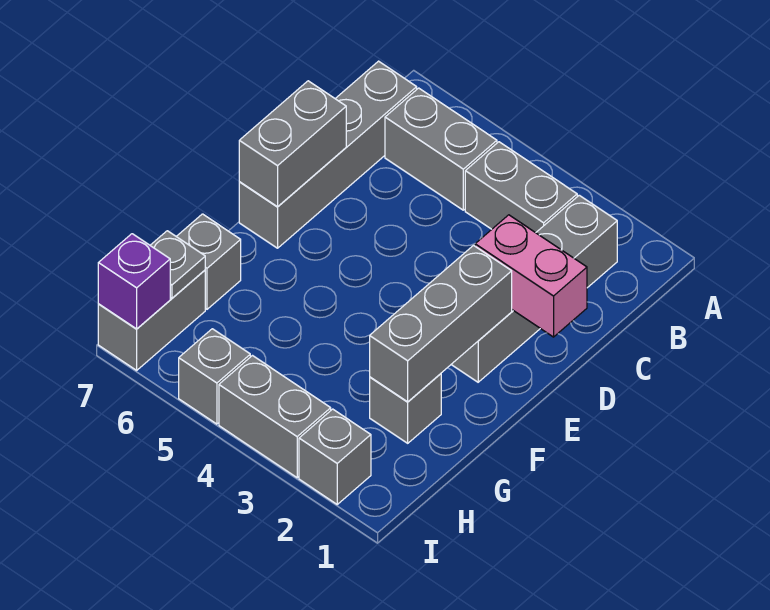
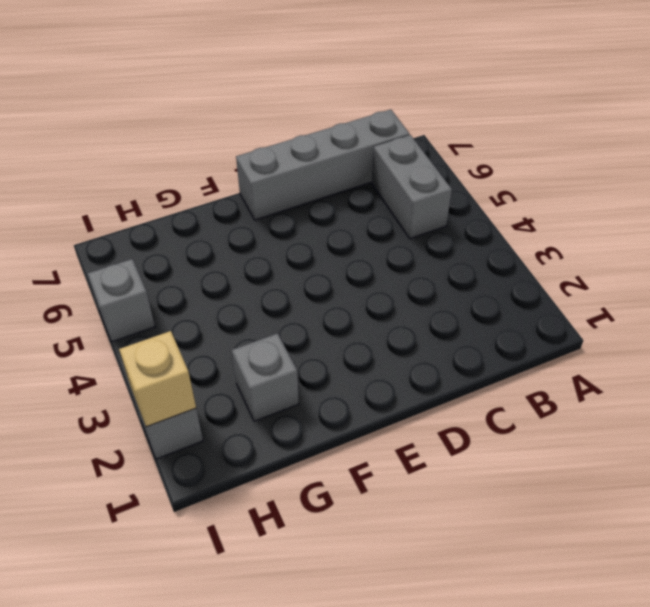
tan brick I2 level 2 -> none
none -> grey brick B2:E2 level 1
none -> grey brick B3:B4 level 1
none -> grey brick G7 level 1

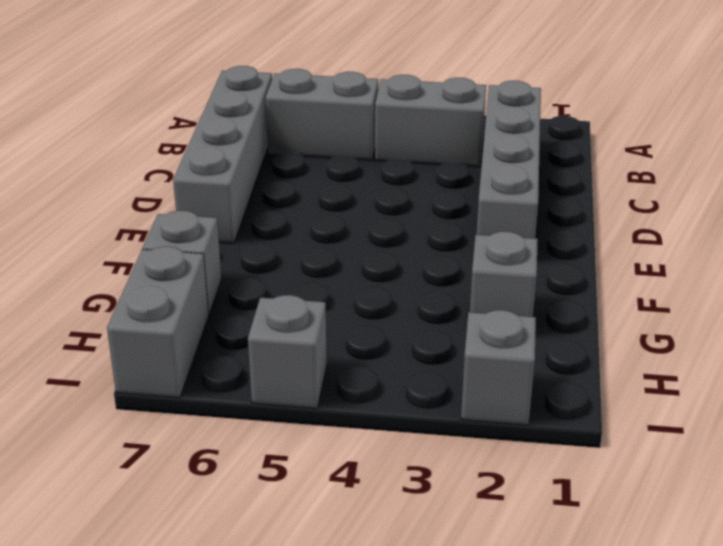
none -> grey brick I3:I4 level 1
none -> pink brick D1:D2 level 2
none -> grey brick D7:E7 level 2

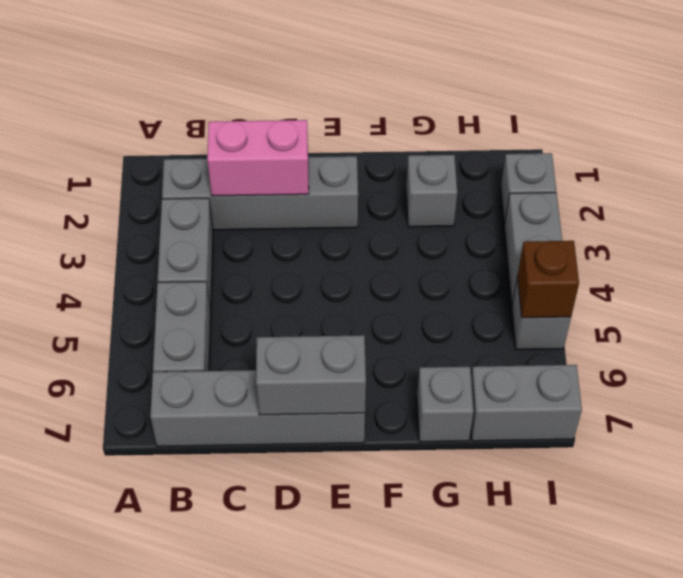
pink brick C2:D2 level 2 -> pink brick D1:D2 level 2
brown brick I5 level 2 -> none
none -> grey brick E2:G2 level 2
none -> grey plate H7 level 2
none -> purple brick I7 level 2

